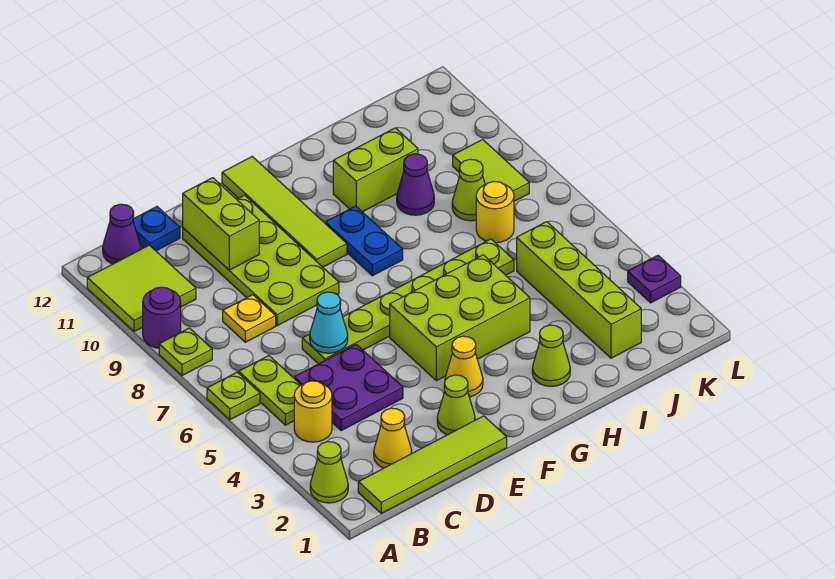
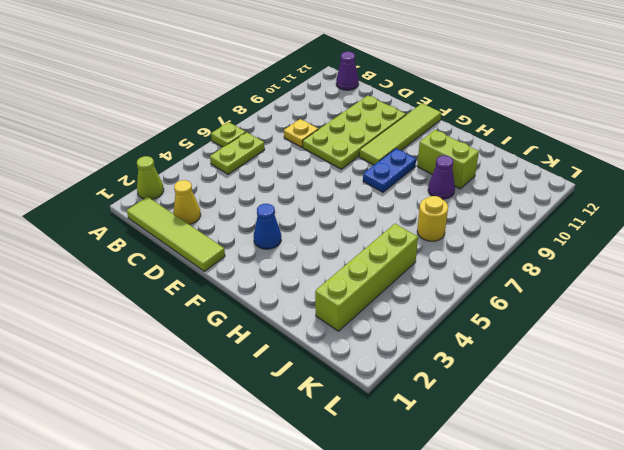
blue cone F3 level 1 -> yellow cone F3 level 1
none -> lime plate A8 level 1
none -> purple round brick A9 level 1
none -> lime tile A10:B11 level 1
none -> yellow round brick B4 level 1

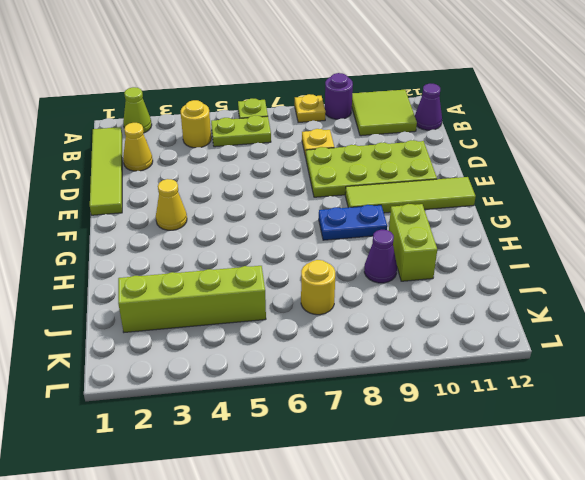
yellow plate A8 level 1 -> lime plate A8 level 1
none -> purple plate C4:D5 level 1
none -> blue plate C12 level 1
none -> lime plate D6:I6 level 1
none -> lime cone E2 level 1

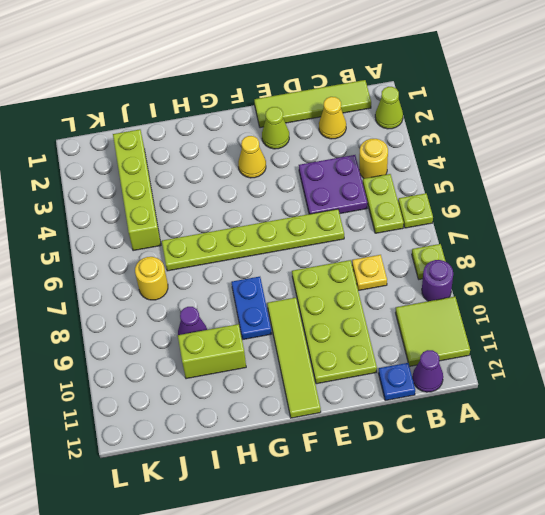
none -> lime brick F4:H5 level 1
none -> lime cone H2 level 1
none -> lime cone J8 level 1
none -> lime tile K8:K9 level 1

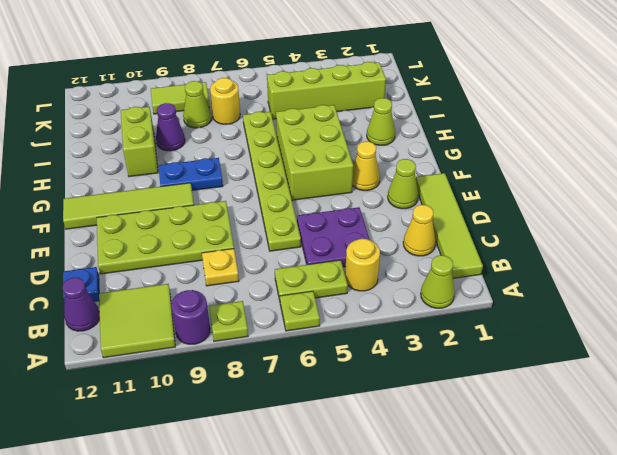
none -> purple plate L3 level 1
none -> cyan cone D6 level 2
none -> lime brick D10:D11 level 2

